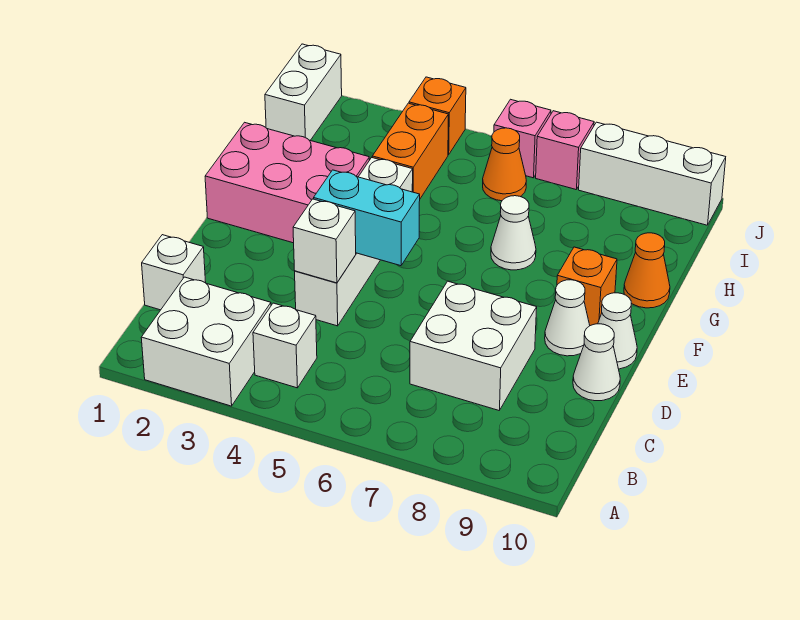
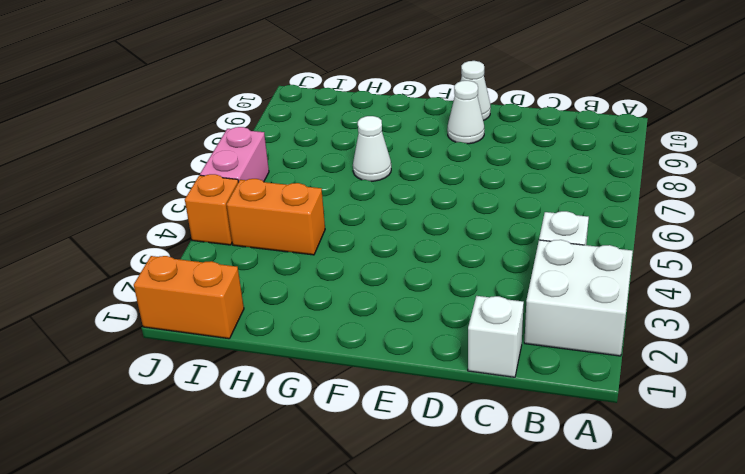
orange brick I1:J1 level 1 -> white brick I1:J1 level 1
pink brick J5:J6 level 1 -> pink brick J6 level 1
none -> white brick C7:D8 level 1
none -> white brick D4:G4 level 1
none -> white cone D10 level 1

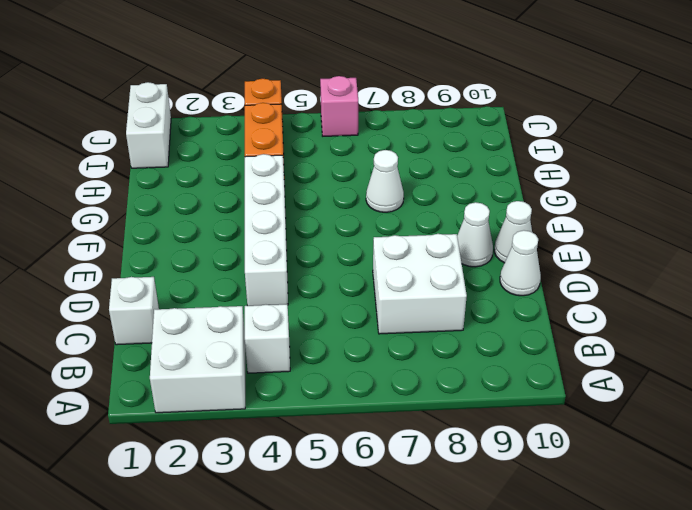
none -> pink brick F1:G3 level 1
none -> orange brick F9 level 1
none -> orange cone G10 level 1

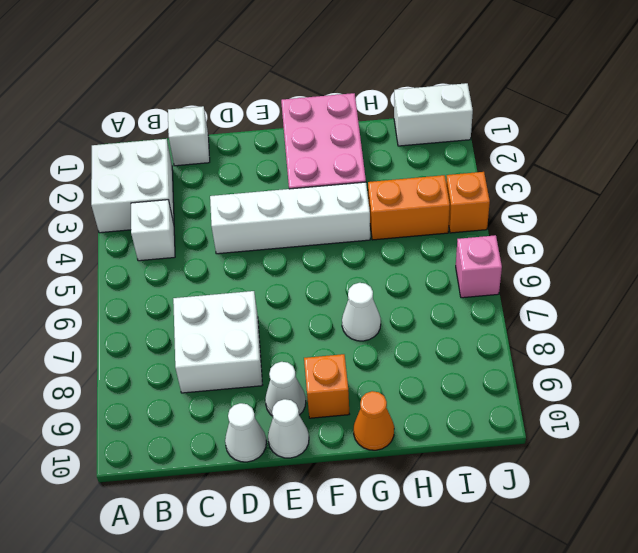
none -> orange cone I6 level 1
none -> pink brick J7 level 1
none -> white brick J8:J10 level 1

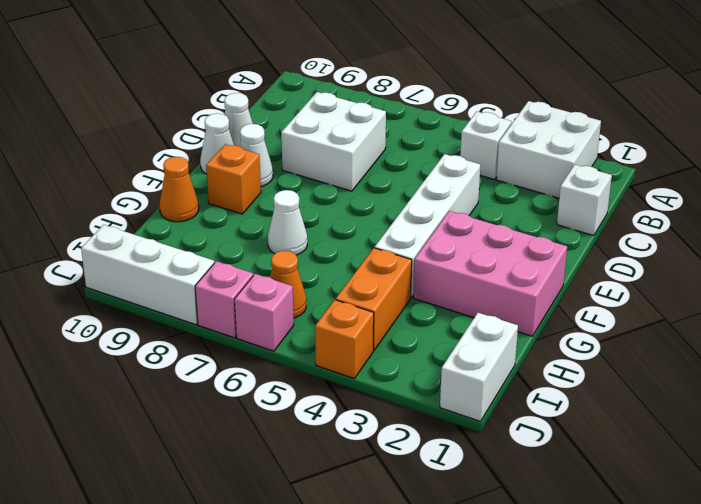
none -> white brick D4 level 2
none -> cyan brick E4:E5 level 2

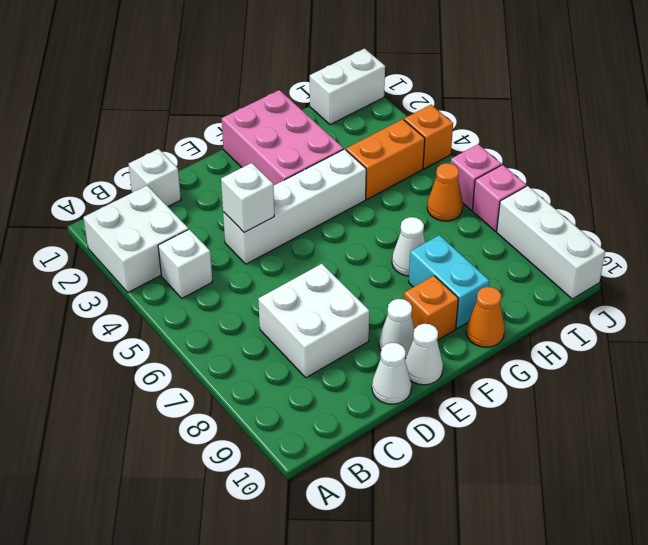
cyan brick G8:G9 level 1 -> cyan brick E4:E5 level 2

